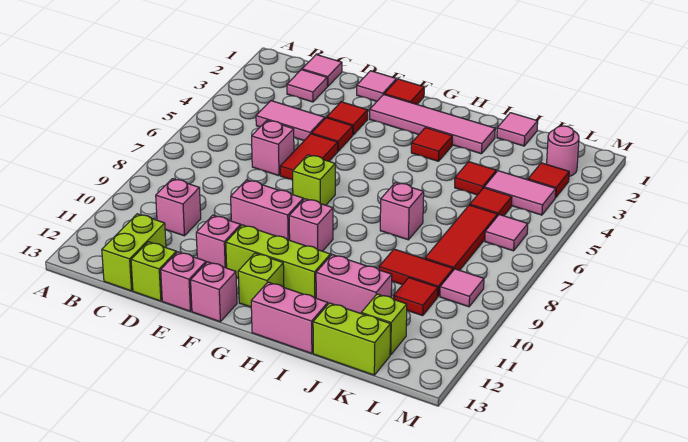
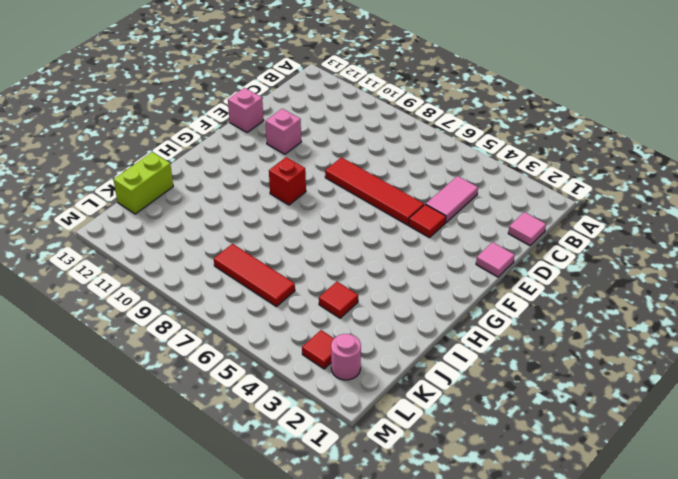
red tile E5:E8 level 1 -> red tile E5:E6 level 1
red brick G9 level 1 -> pink brick G9 level 1
none -> pink tile C2 level 1
none -> pink brick C10 level 1
none -> lime brick C12:C13 level 1
none -> pink brick D6 level 1

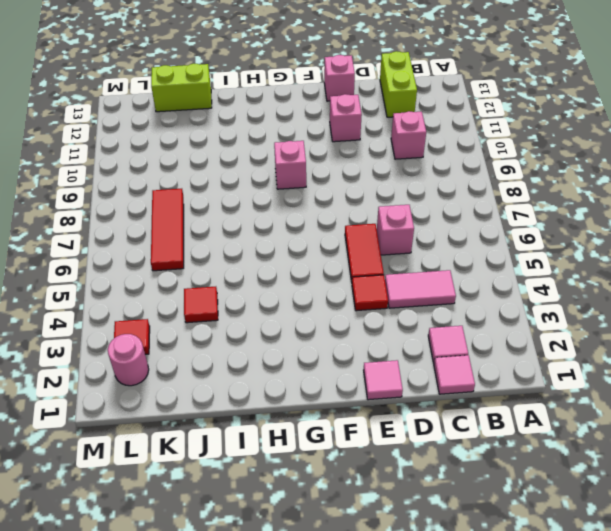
none -> lime brick D13 level 1
none -> red tile E3 level 1
none -> pink brick E9:F9 level 1
none -> red tile F1 level 1

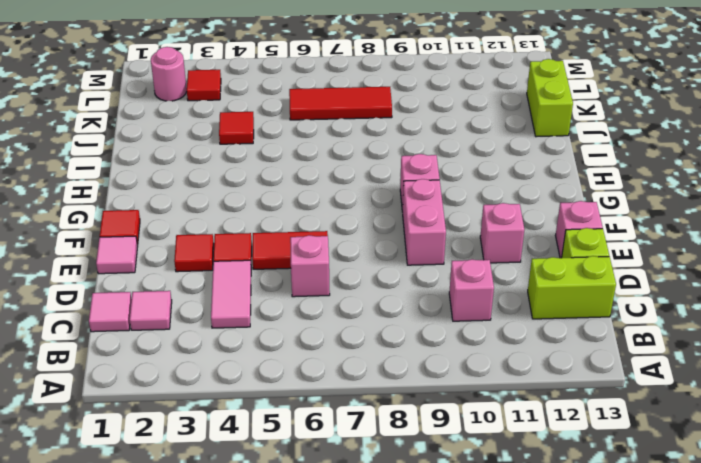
none -> pink tile F2:I2 level 1
none -> lime brick F7 level 1
none -> lime brick F11:H11 level 1
none -> pink brick F13 level 1

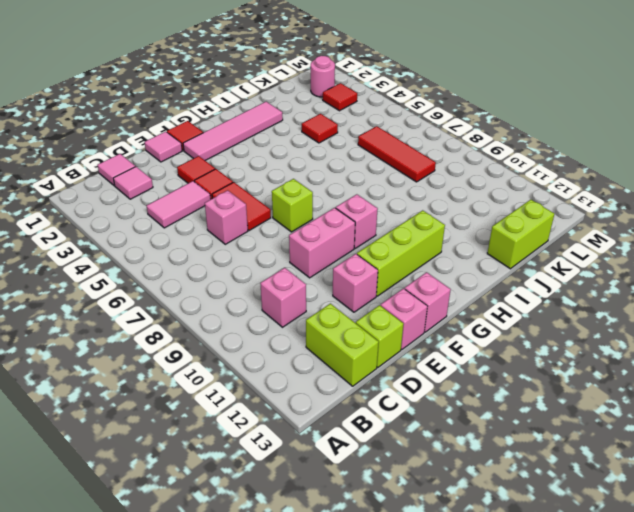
none -> lime brick G12 level 1
none -> red tile H3 level 1
none -> pink brick H13:I13 level 1
none -> pink brick I7 level 1

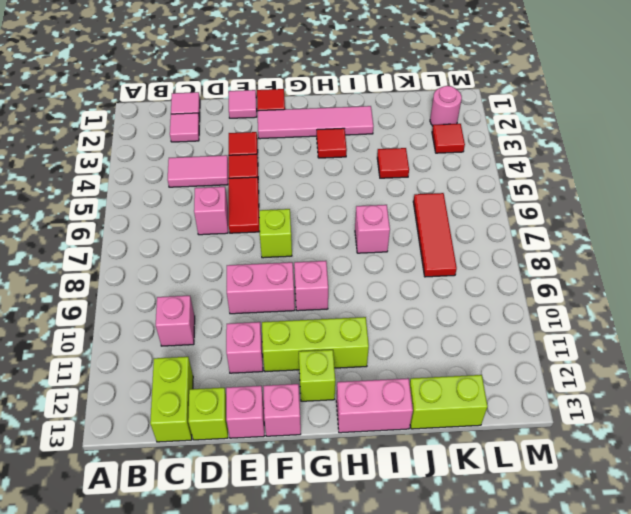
none -> pink brick I11:J11 level 1
none -> pink tile J1 level 1
none -> red tile J9:K9 level 1
none -> pink tile K4:L4 level 1

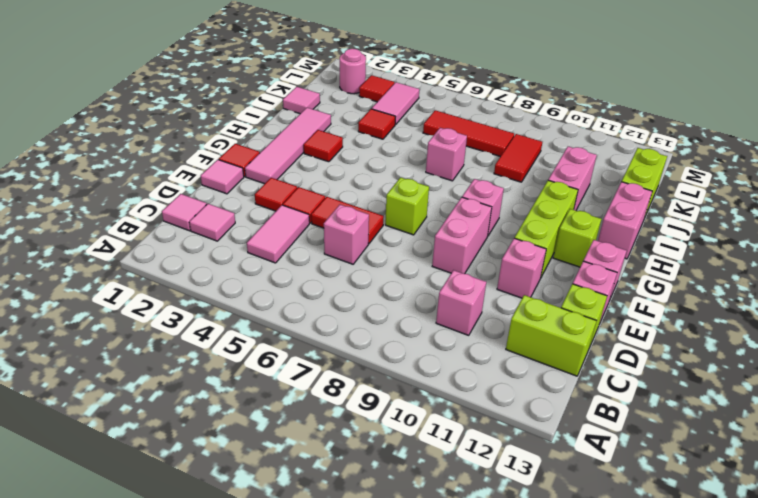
none -> red tile K5 level 1
none -> red tile K10 level 1
none -> lime brick K12 level 1
none -> pink tile L6 level 1

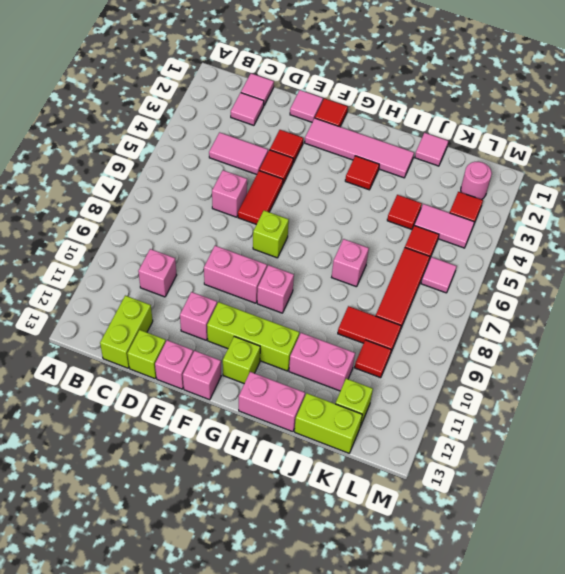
none -> pink tile L9 level 1

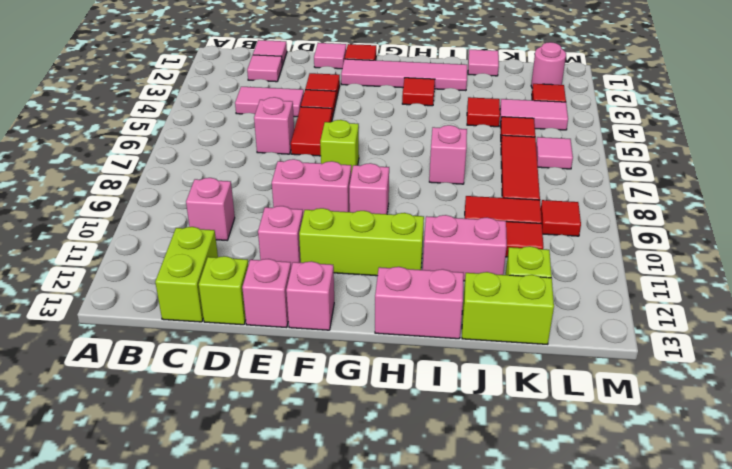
red tile L9 level 1 -> pink tile L9 level 1
none -> lime brick G12 level 1

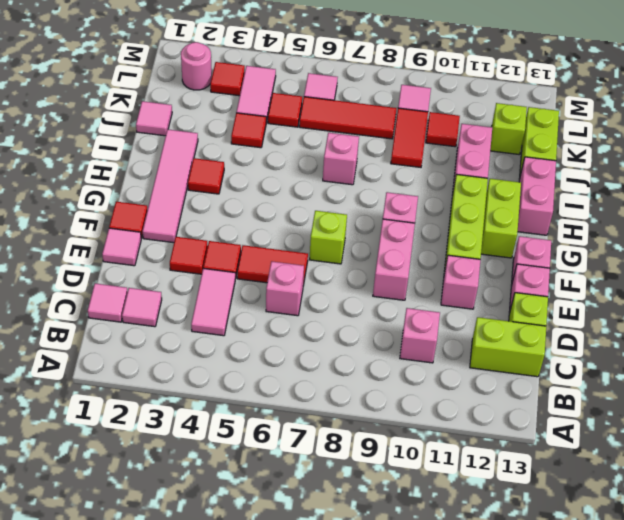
lime brick G12:H12 level 1 -> lime brick G12 level 1

